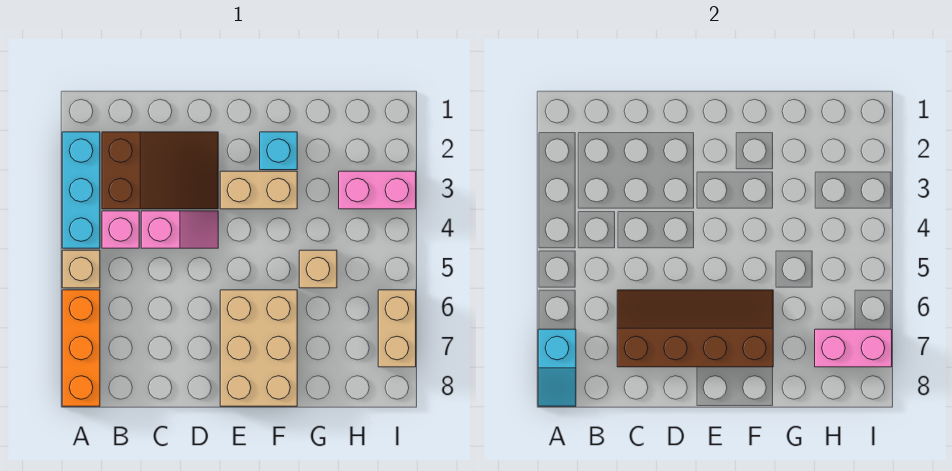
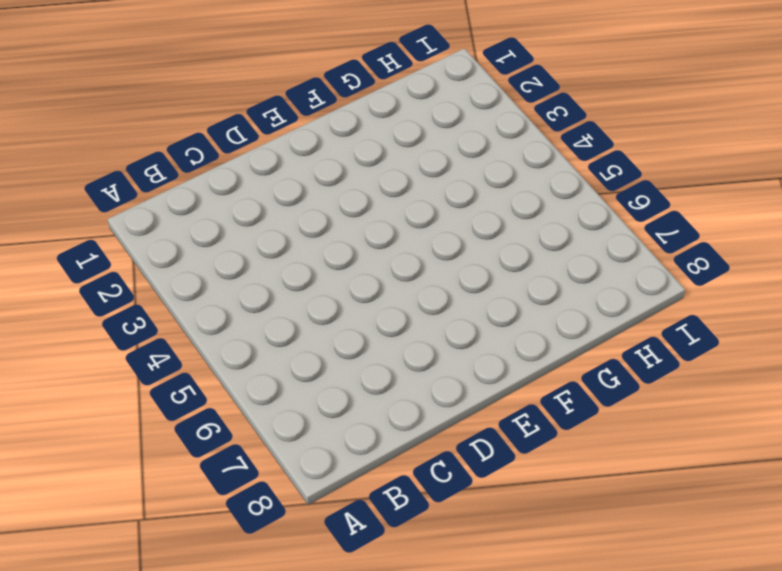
none -> cyan brick A2:A4 level 1
none -> tan brick A5 level 1
none -> orange brick A6:A8 level 1

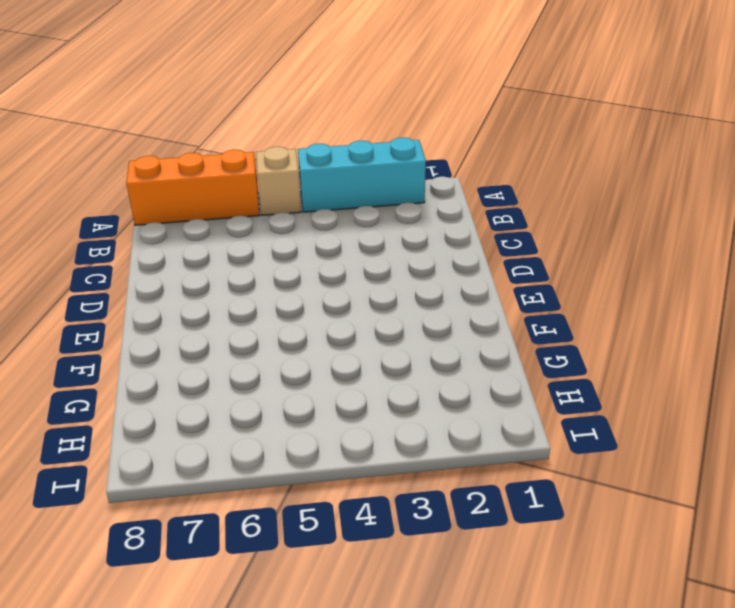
none -> brown slope B2:D3 level 1 top B
none -> pink brick B4 level 1
none -> pink slope C4:D4 level 1 top C

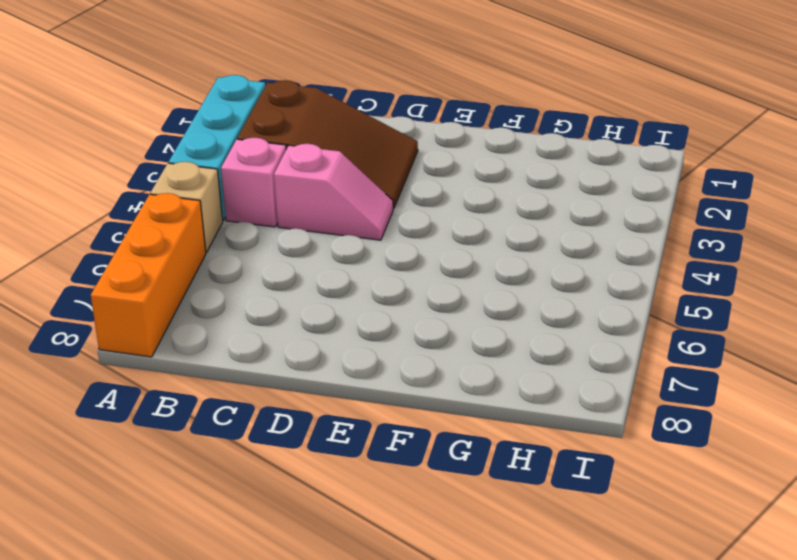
none -> tan brick E3:F3 level 1
none -> tan brick E6:F8 level 1
none -> cyan brick F2 level 1

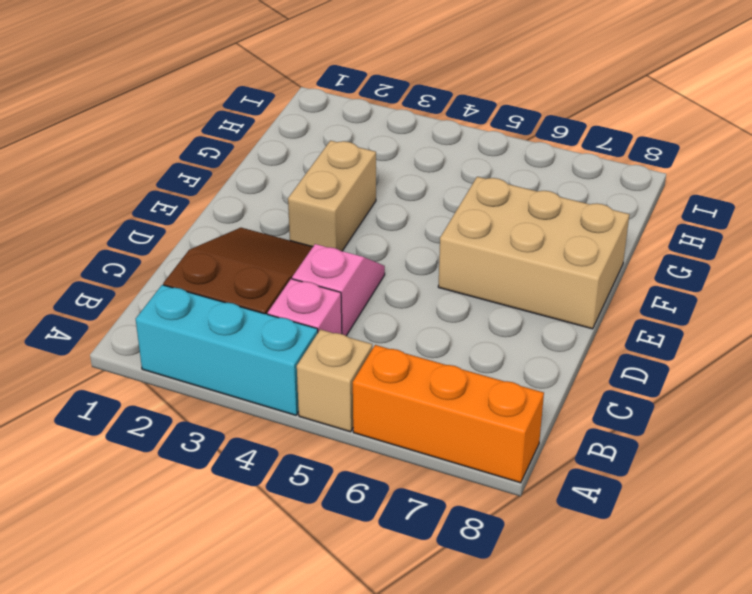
none -> cyan brick F2 level 1
none -> tan brick G5 level 1
none -> pink brick H3:I3 level 1

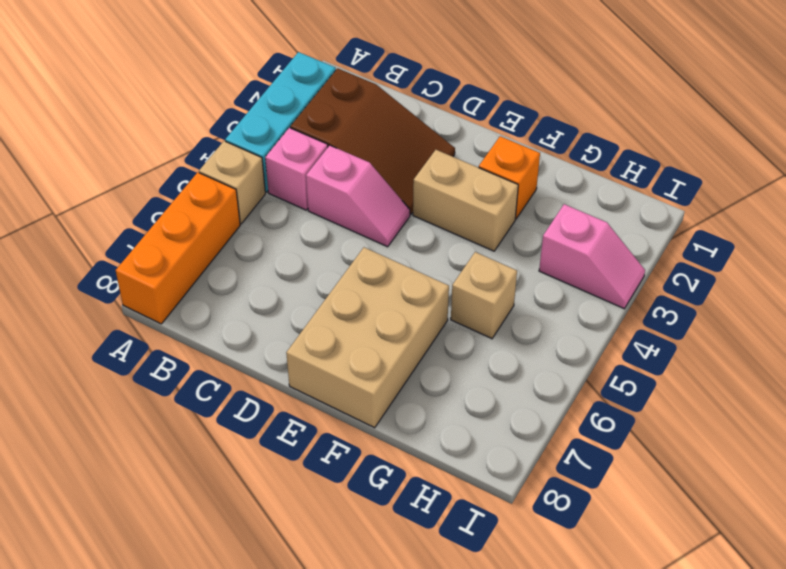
orange brick F2 level 1 -> cyan brick F2 level 1
pink slope H3:I3 level 1 top H -> pink brick H3:I3 level 1
none -> tan brick I6:I7 level 1
none -> cyan slope A7:A8 level 2 top 7
none -> brown slope C6:F7 level 2 top 7

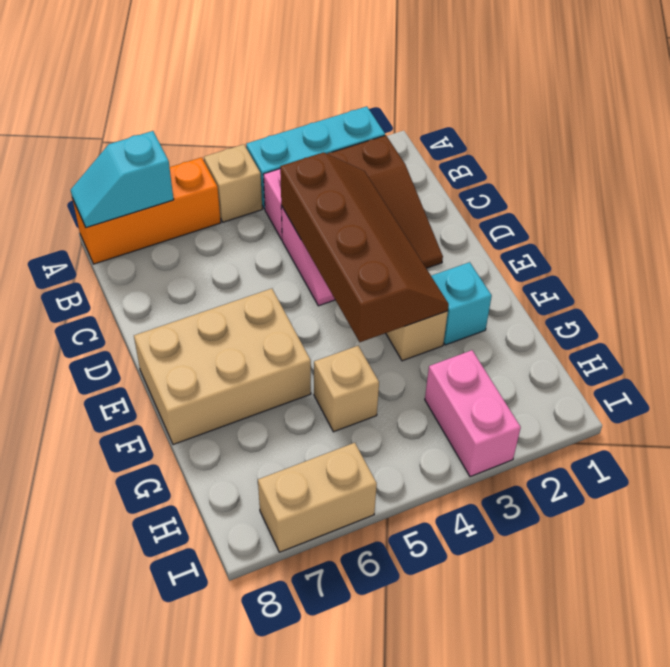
brown slope C3:F4 level 2 top 4 -> brown slope C6:F7 level 2 top 7
none -> pink brick H7:I7 level 2

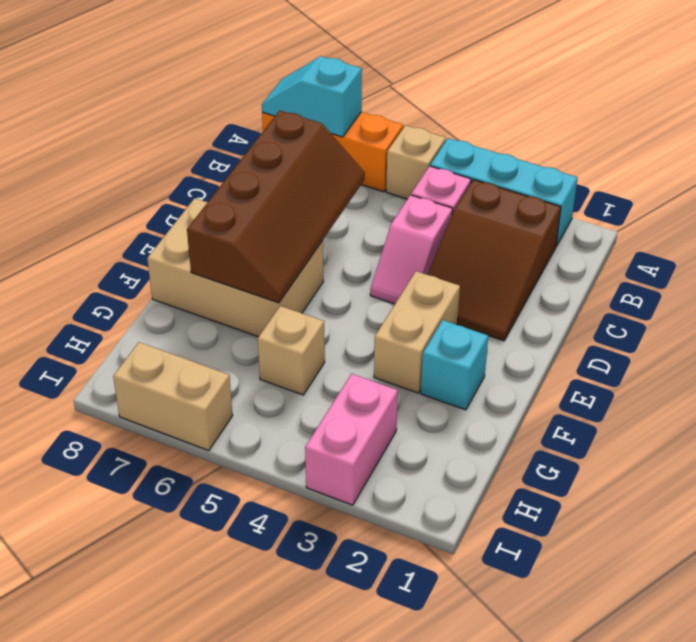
none -> pink brick H7:I7 level 2

